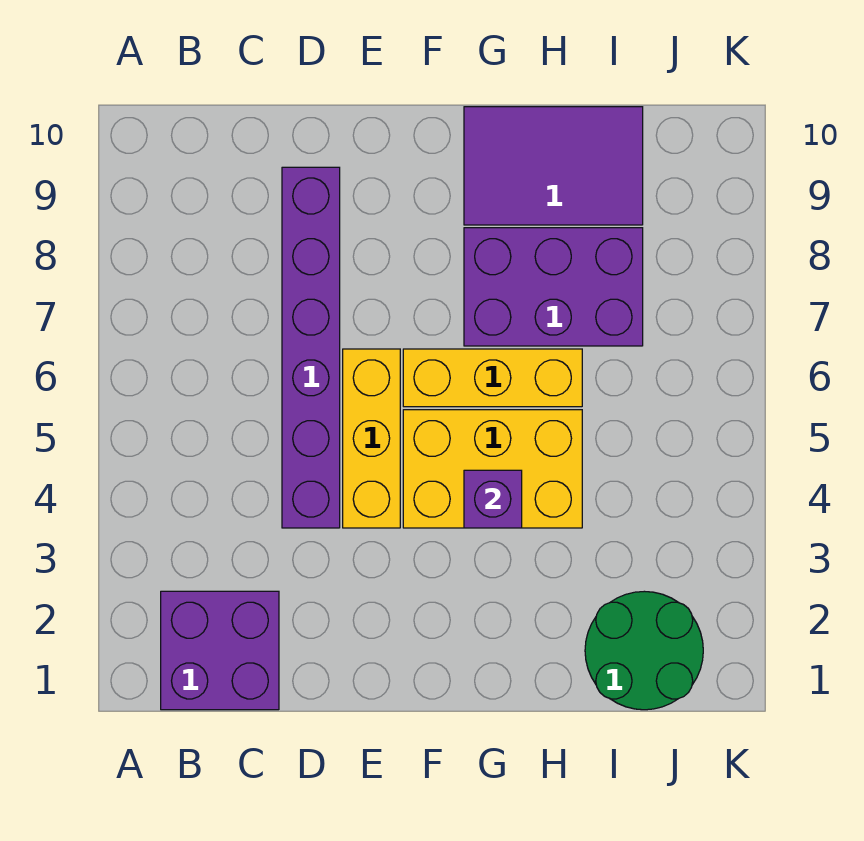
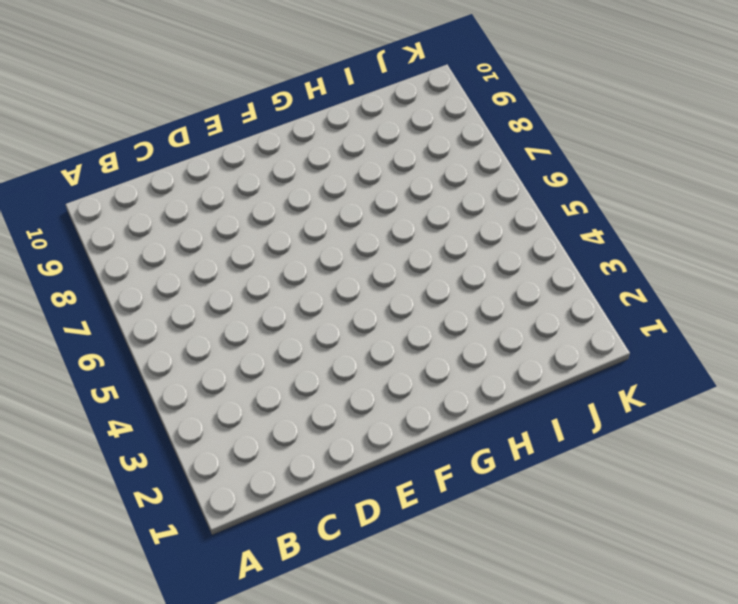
none -> purple brick B1:C2 level 1
none -> purple brick D4:D9 level 1

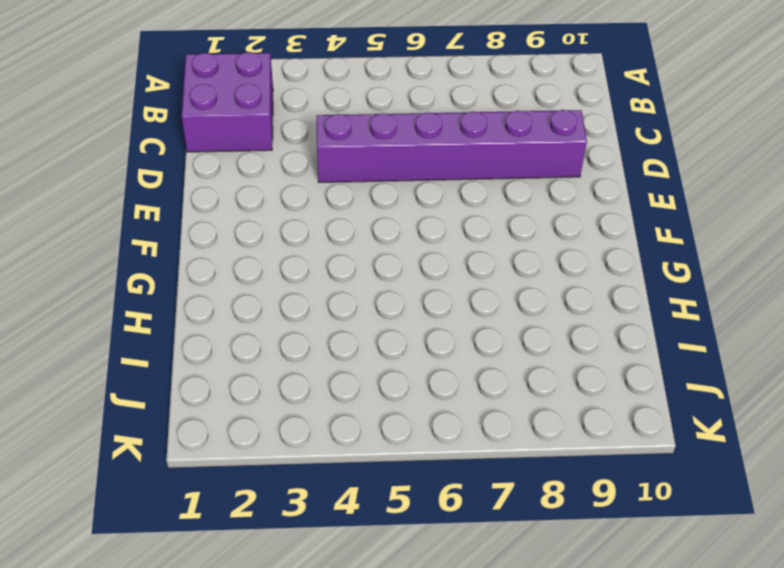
none -> yellow brick E4:E6 level 1
none -> yellow brick F4:H5 level 1

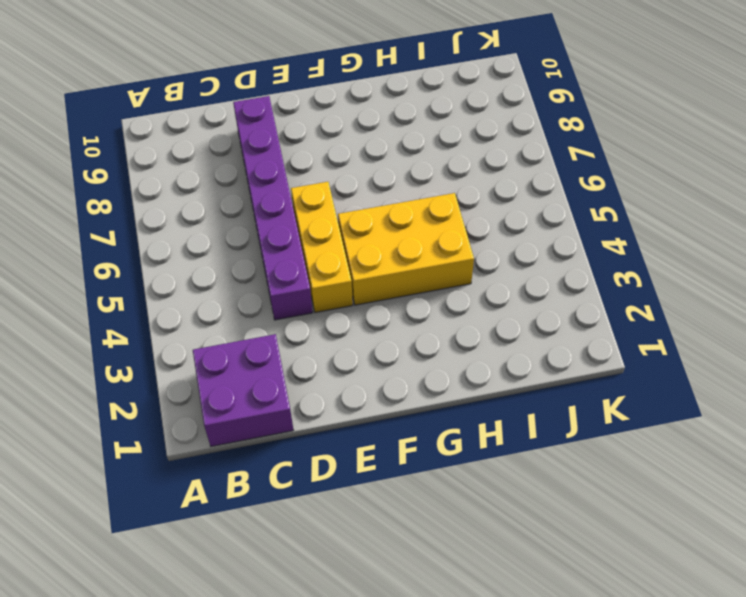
none -> yellow brick F6:H6 level 1
none -> purple brick G7:I8 level 1

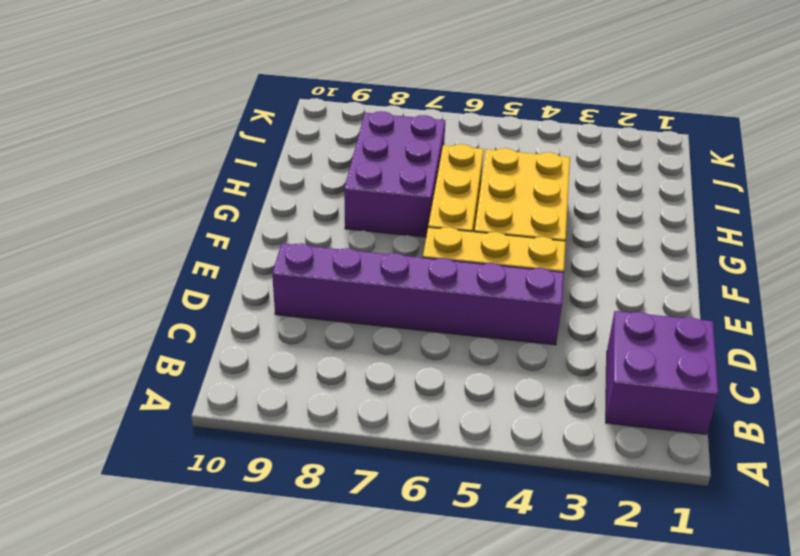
none -> purple tile G9:I10 level 1
none -> green round brick I1:J2 level 1

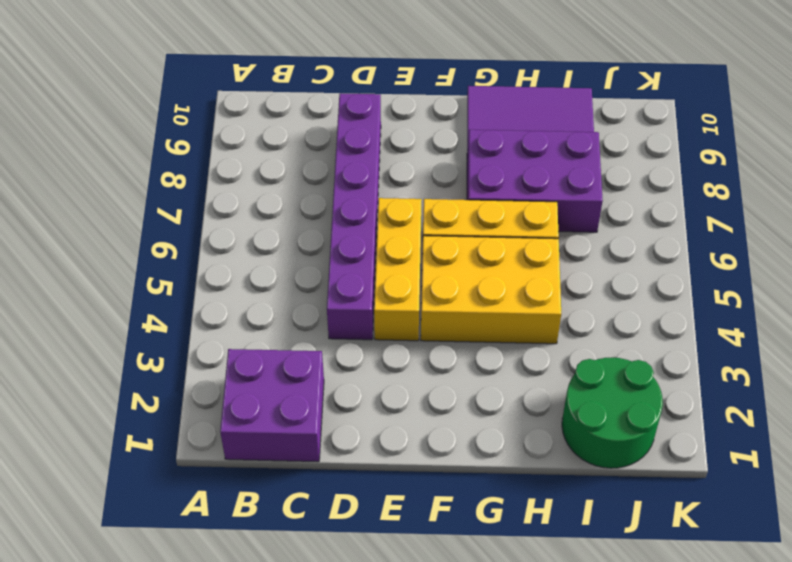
none -> purple brick G4 level 2

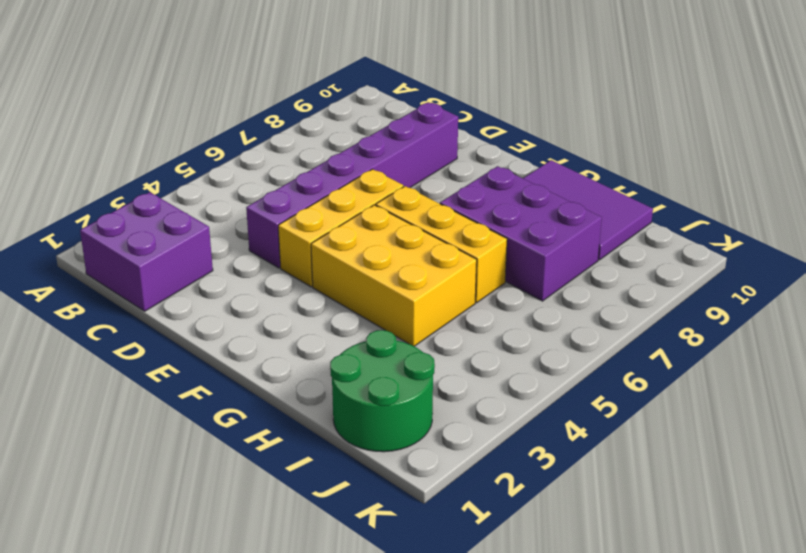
none -> purple brick G4 level 2

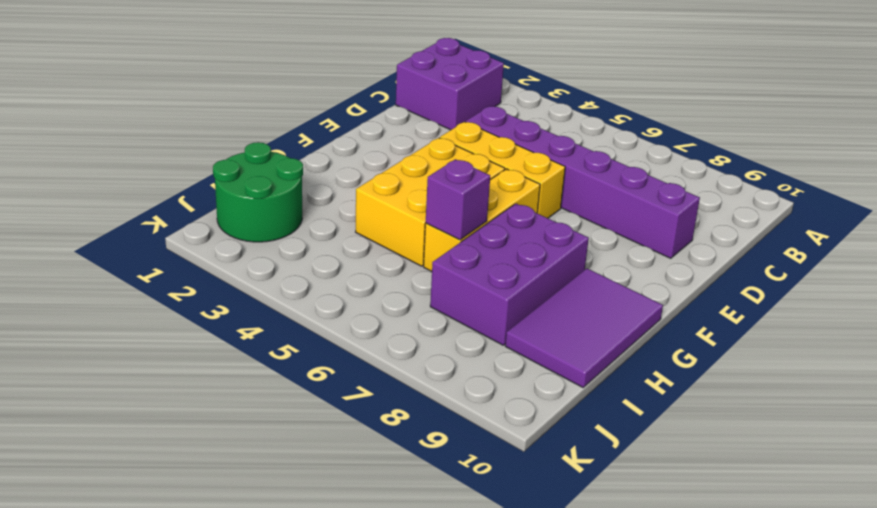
purple brick H6 level 2 -> purple brick G4 level 2

